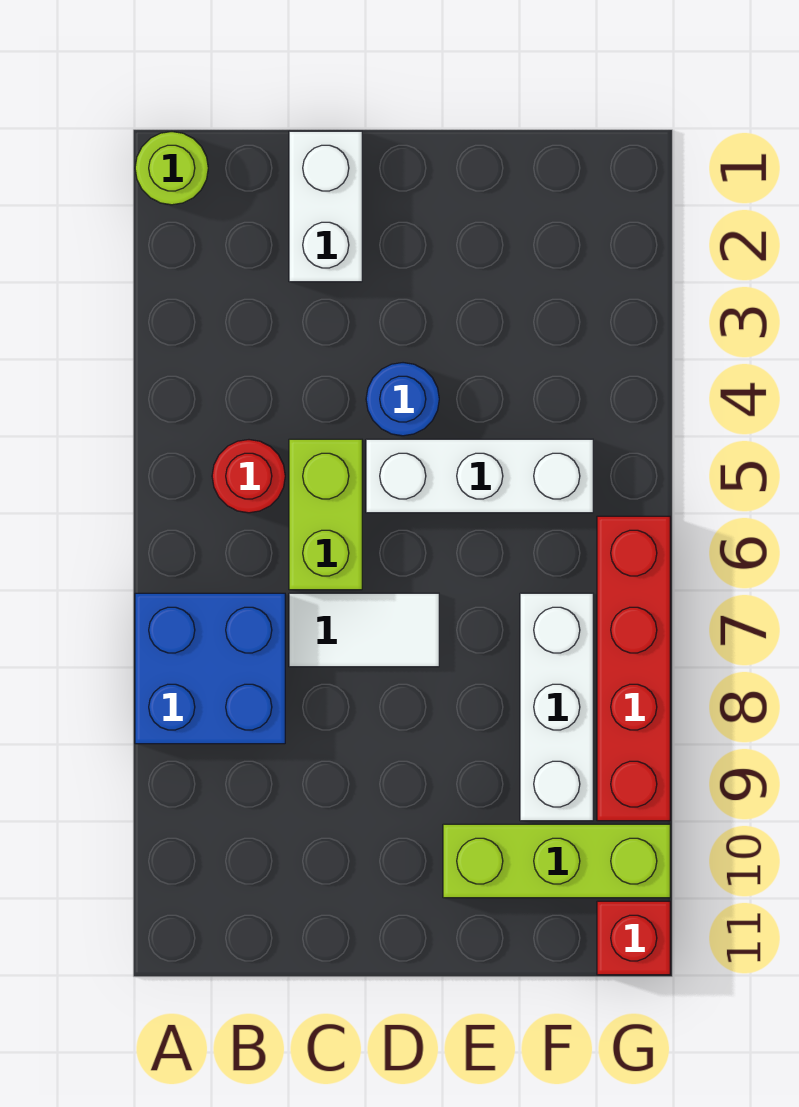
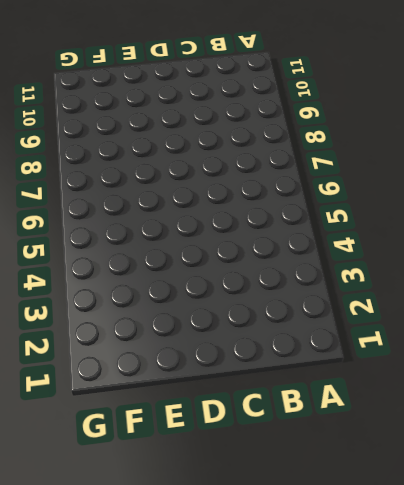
none -> lime round brick A1 level 1
none -> blue brick A7:B8 level 1
none -> red round brick B5 level 1

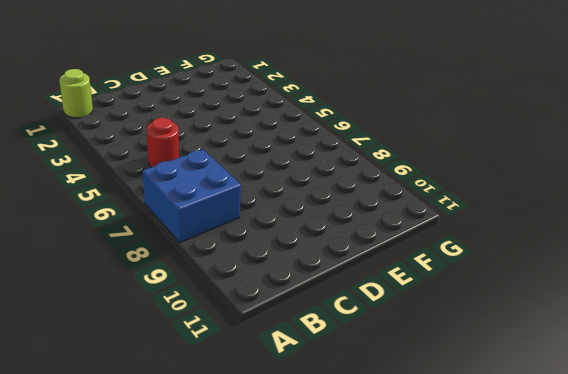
none -> white brick C1:C2 level 1
none -> lime brick C5:C6 level 1
none -> white tile C7:D7 level 1

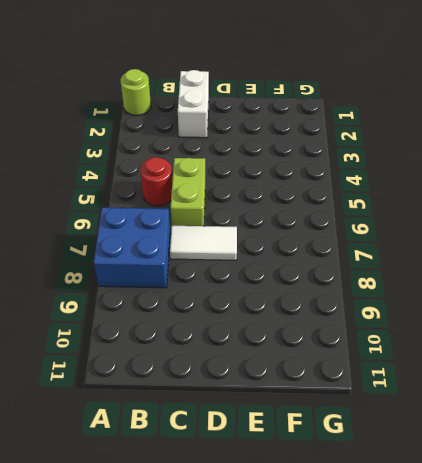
none -> blue round brick D4 level 1
none -> white brick D5:F5 level 1
none -> lime brick E10:G10 level 1

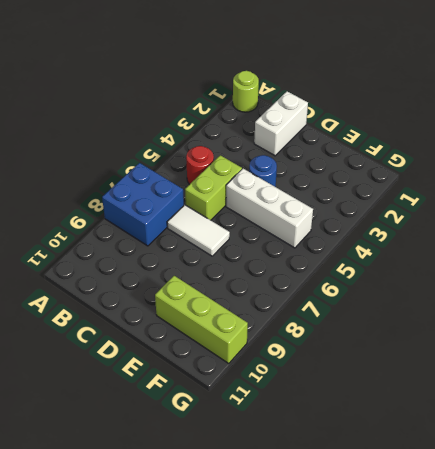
none -> white brick F7:F9 level 1
none -> red brick G6:G9 level 1
none -> red brick G11 level 1

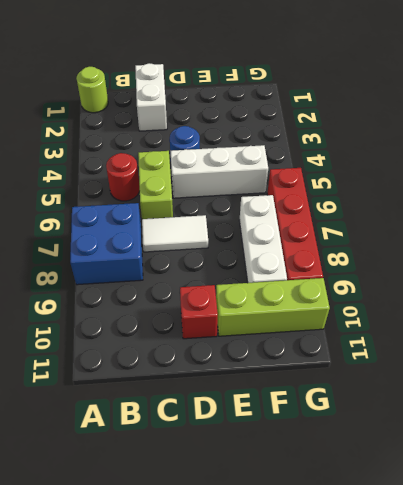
red brick D10 level 1 -> red brick G11 level 1

